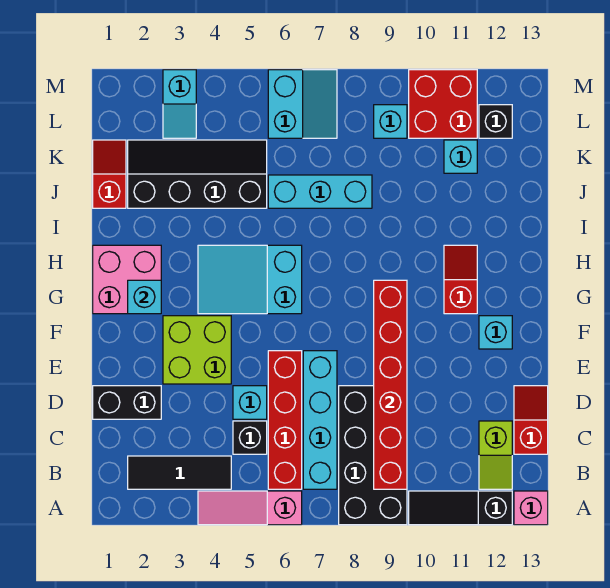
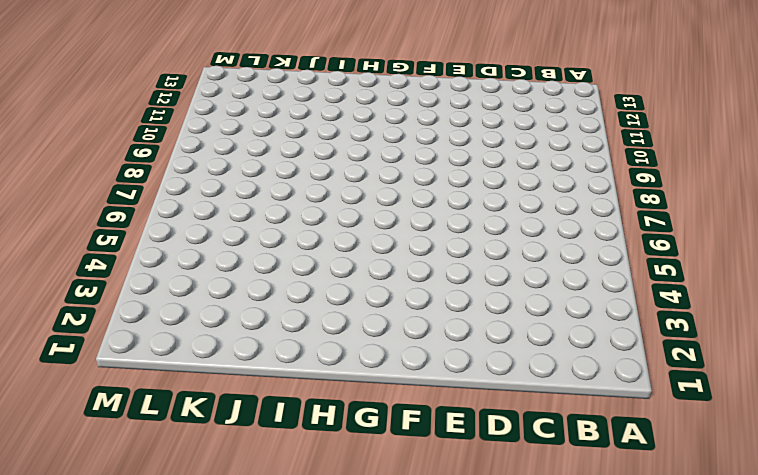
none -> pink slope A4:A6 level 1 top 6
none -> black brick A8:D9 level 1
none -> black slope A10:A12 level 1 top 12

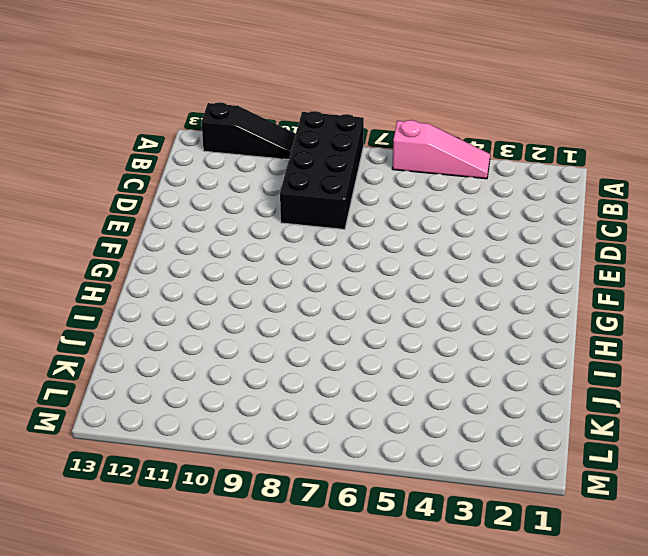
none -> pink brick A13 level 1
none -> black tile B2:B4 level 1
none -> red brick B6:E6 level 1

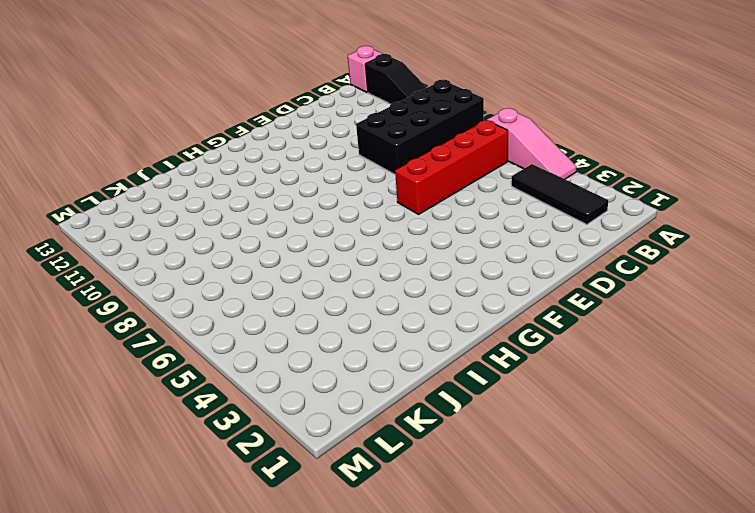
none -> cyan brick B7:E7 level 1
none -> lime slope B12:C12 level 1 top C
none -> black brick C5 level 1

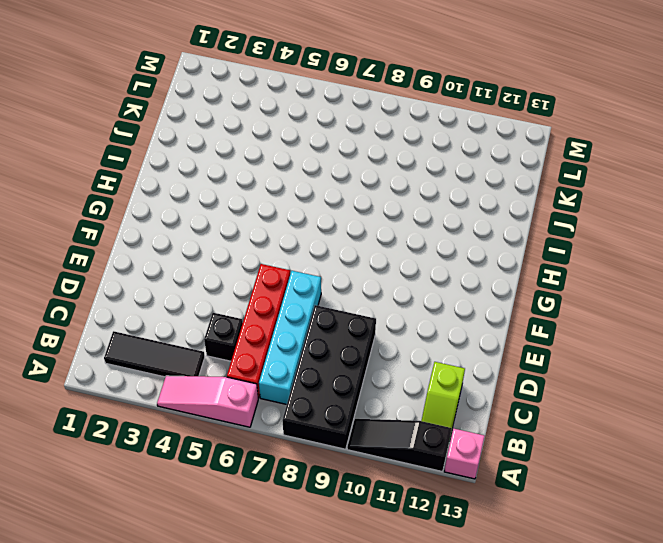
none -> red slope C13:D13 level 1 top C
none -> black brick D1:D2 level 1
none -> cyan brick D5 level 1

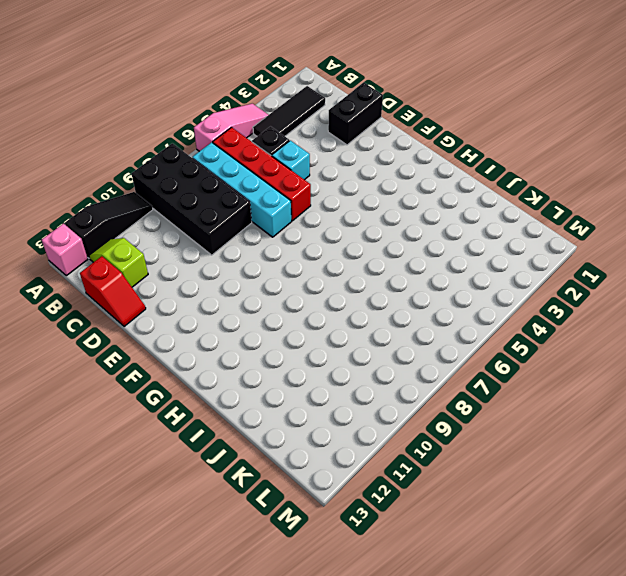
none -> lime brick E3:F4 level 1
none -> cyan brick F12 level 1
none -> pink brick G1:H2 level 1

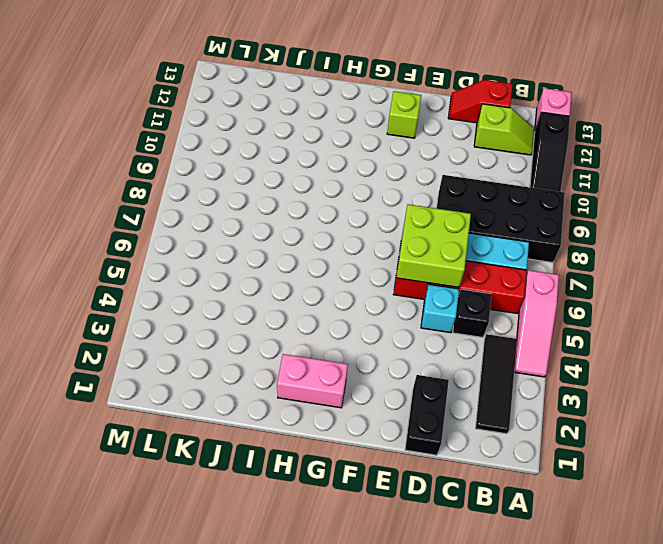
lime brick D6:E7 level 2 -> lime brick E3:F4 level 1
lime brick F12 level 1 -> cyan brick F12 level 1
pink brick G2:H2 level 1 -> pink brick G1:H2 level 1
none -> cyan slope G4:H6 level 1 top 6
none -> red slope G11:H11 level 1 top G
none -> red slope J1:K1 level 1 top J

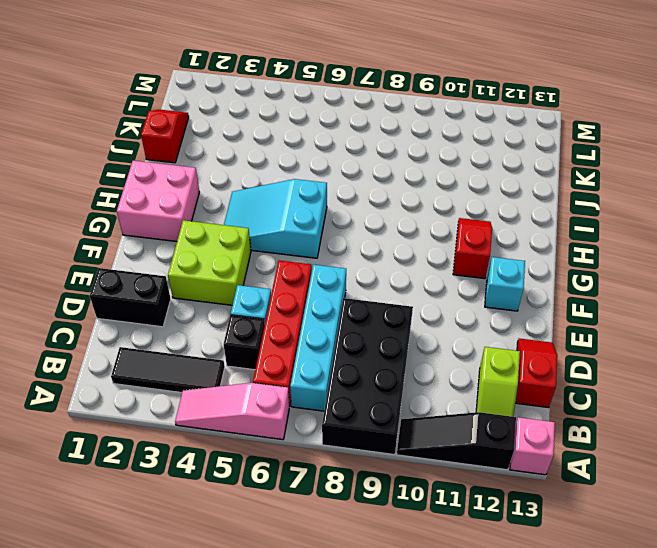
none -> black slope J2:K5 level 1 top J
none -> cyan brick J6:J8 level 1
none -> cyan brick K11 level 1

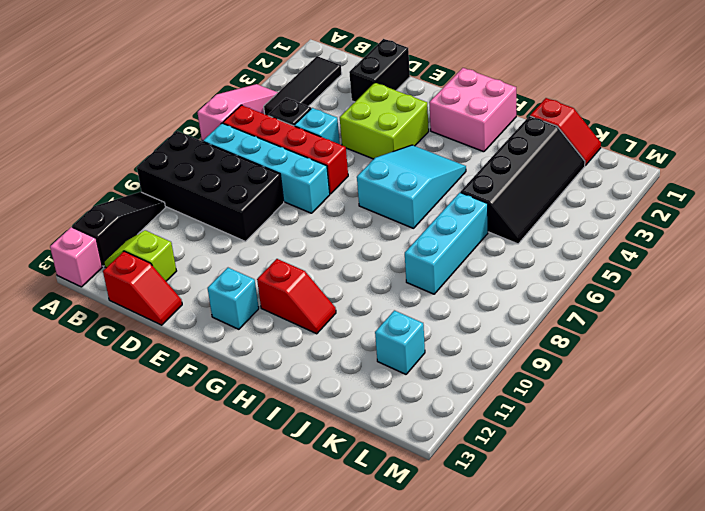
none -> cyan slope L3:M3 level 1 top M
none -> cyan slope L6:M7 level 1 top 6
none -> cyan brick L9 level 1

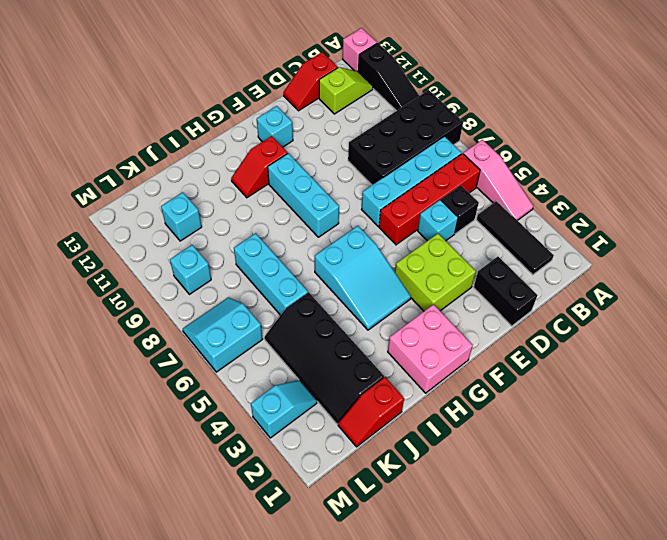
cyan brick G8:G10 level 1 -> none
none -> red brick L10:M11 level 1
none -> black brick L12 level 1
none -> red brick B9:G9 level 2

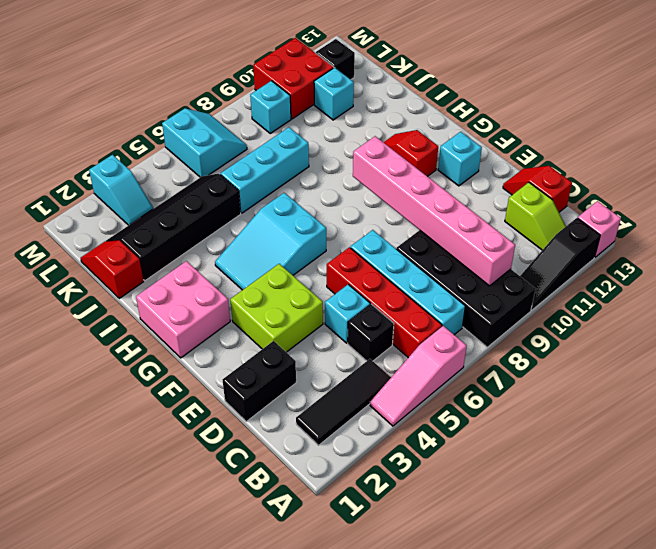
pink brick B9:G9 level 2 -> red brick B9:G9 level 2
none -> cyan brick G2 level 2

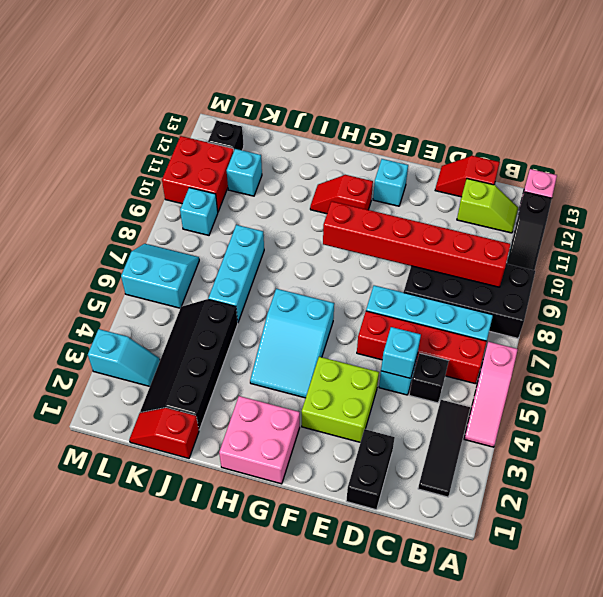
cyan brick D5 level 2 -> cyan brick G2 level 2

